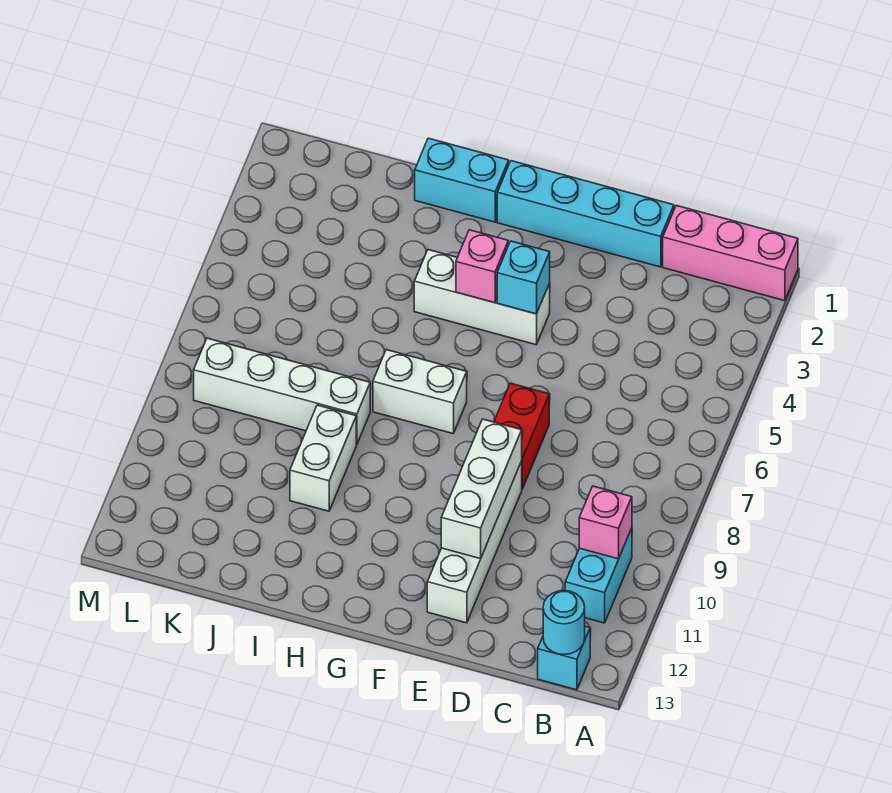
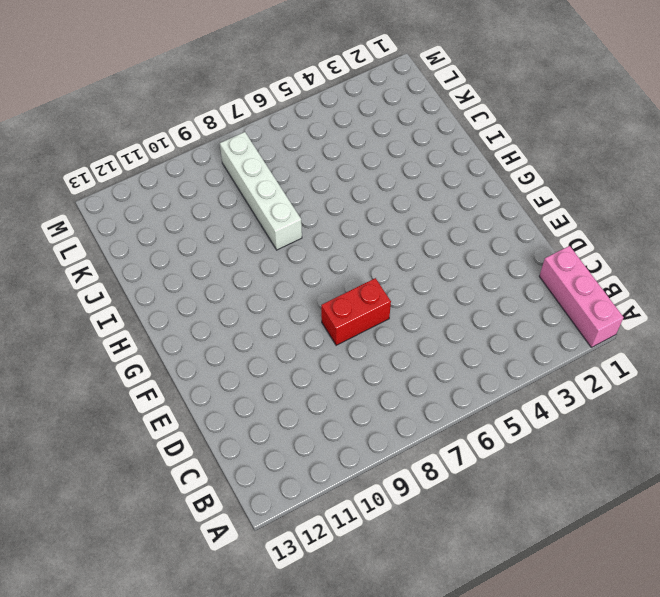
none -> cyan brick B10:B11 level 1
none -> cyan brick B13 level 1
none -> cyan brick D1:G1 level 1

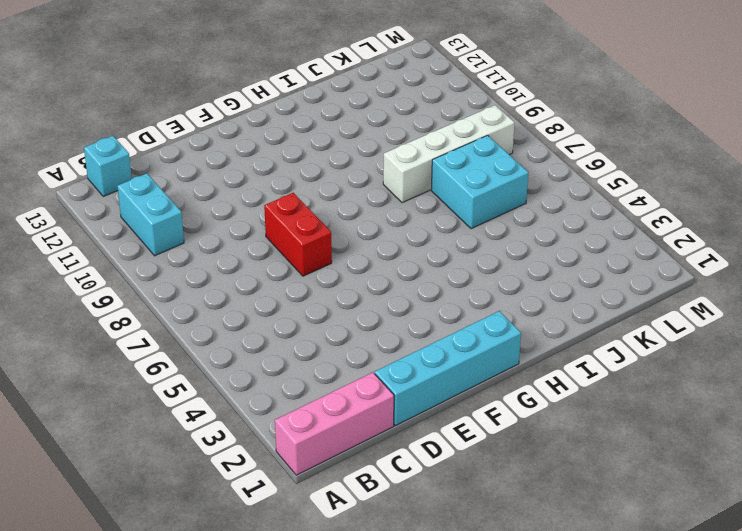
cyan brick J6:K7 level 1 -> none
none -> white brick E9:E12 level 1
none -> white brick F4:H4 level 1
none -> white brick G7:H7 level 1

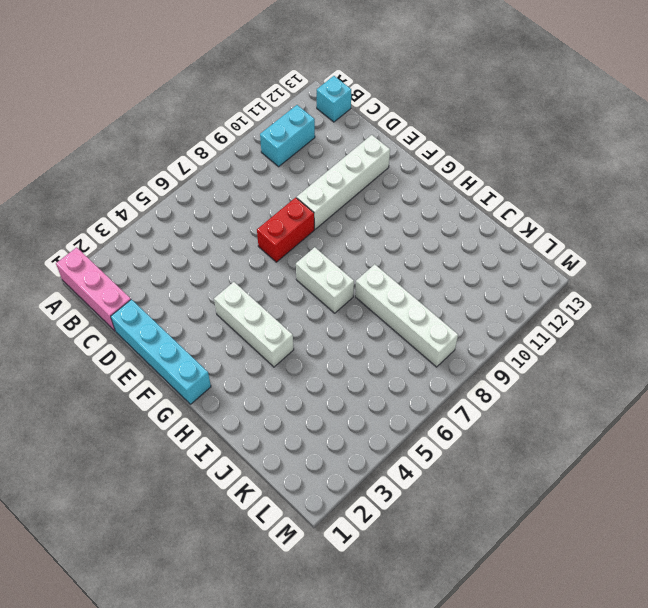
none -> cyan brick H1:I1 level 1
none -> white brick I9:I10 level 1
none -> pink brick B10 level 2

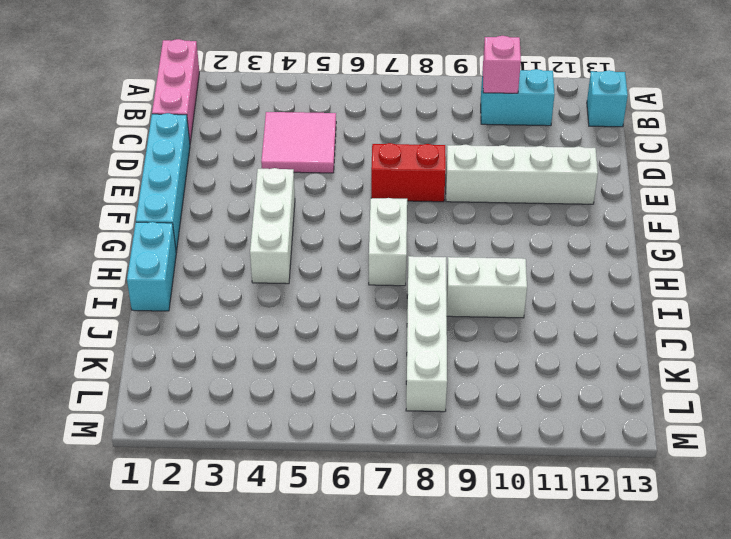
pink tile C4:D5 level 1 -> none
none -> cyan round brick B13 level 2
none -> white brick E9:E11 level 2
none -> cyan brick F4 level 2

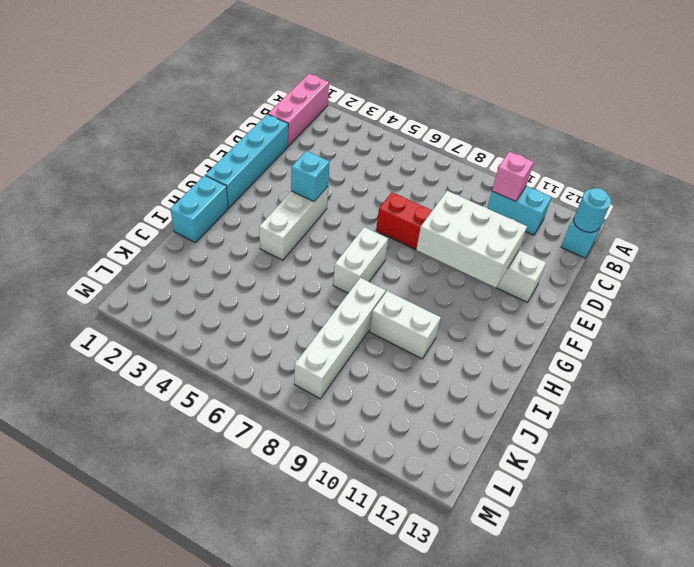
white brick E9:F11 level 2 -> white brick E9:E11 level 2
none -> pink brick G4 level 2

